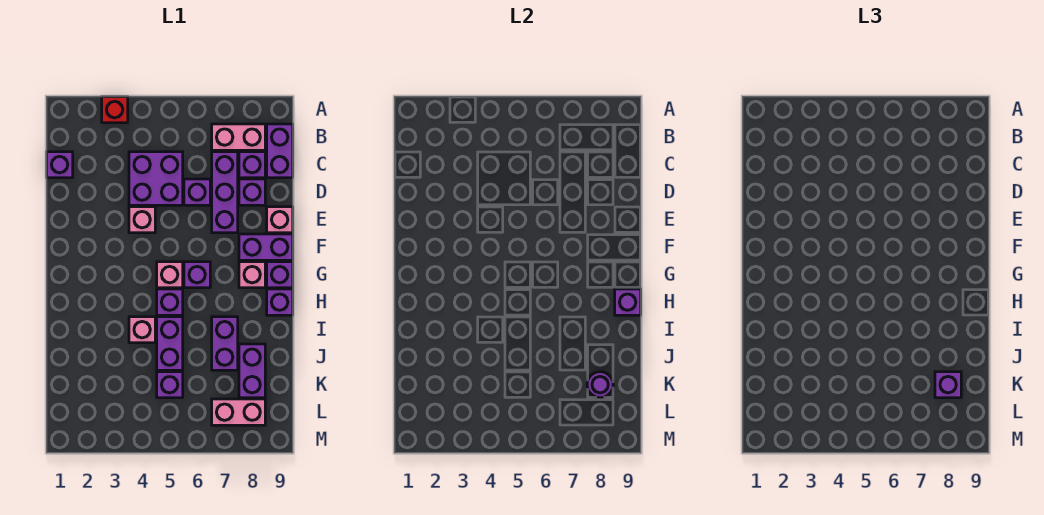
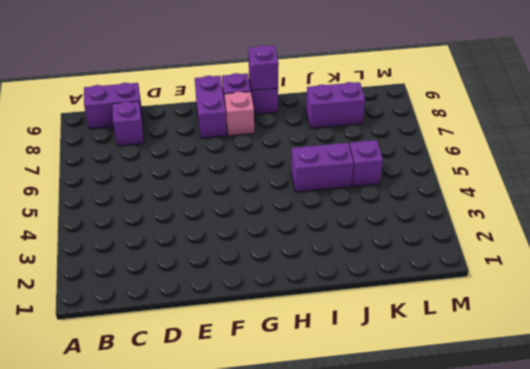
none -> red brick A3 level 1
none -> pink brick B7:B8 level 1
none -> purple brick C1 level 1

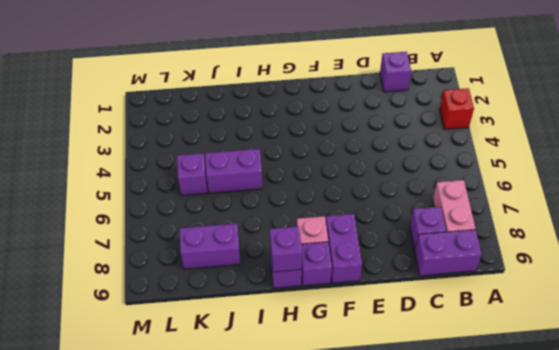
none -> purple brick C4:D5 level 1
none -> purple brick C7:E7 level 1
none -> purple brick D6 level 1

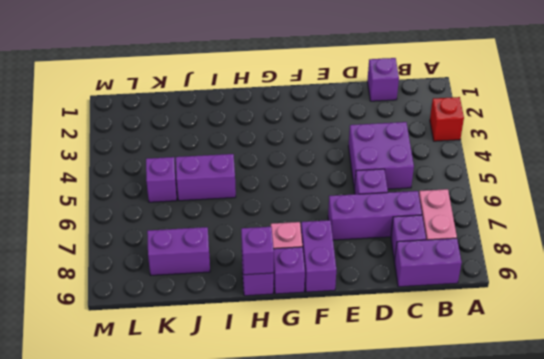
none -> purple brick D8 level 1
none -> pink brick E4 level 1
none -> pink brick E9 level 1

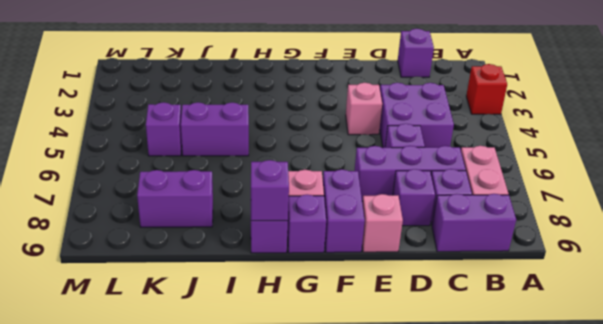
none -> pink brick G5 level 1
none -> purple brick G6 level 1
none -> purple brick H5 level 1

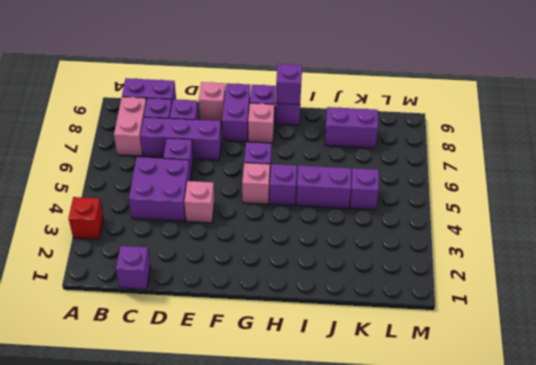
none -> pink brick I4 level 1
none -> purple brick I7:J7 level 1
none -> pink brick L7:L8 level 1

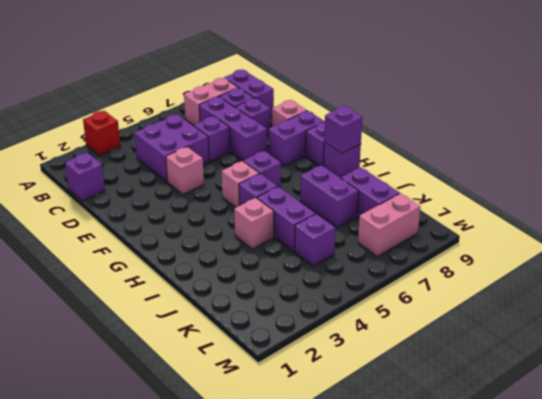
none -> pink brick G8 level 1
none -> purple round brick K8 level 2
none -> purple brick K8 level 3

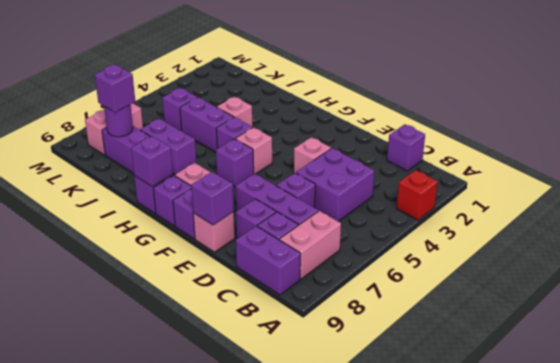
purple brick E9 level 2 -> none

